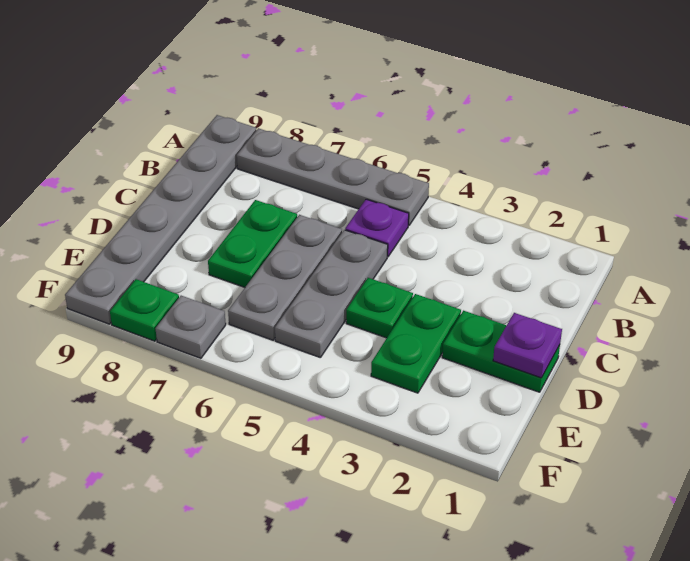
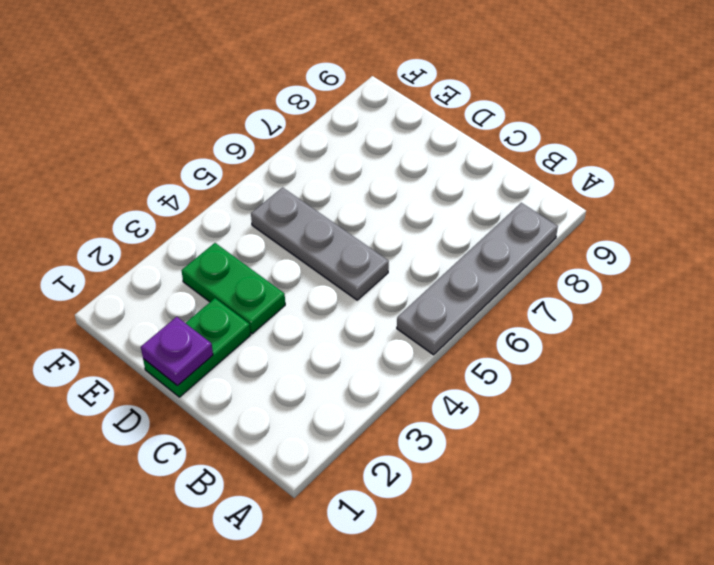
none -> grey plate A9:F9 level 1
none -> purple plate B5 level 1
none -> grey plate C6:E6 level 1

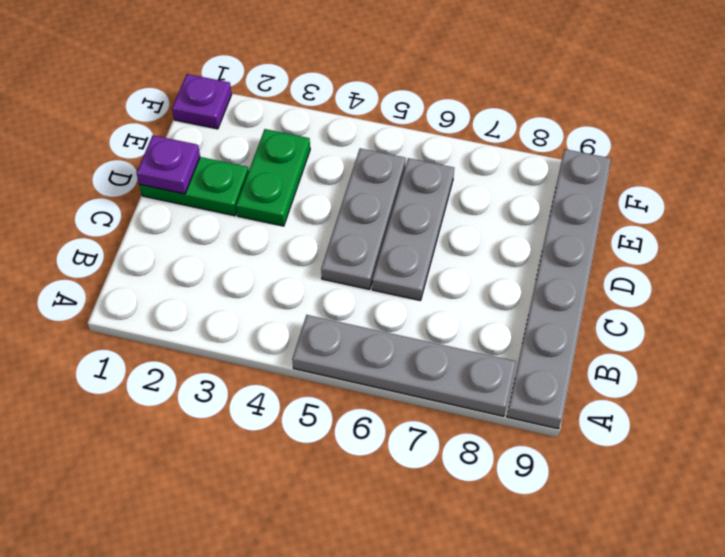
purple plate F1 level 1 -> purple plate B5 level 1
none -> green plate C7:D7 level 1
none -> green plate D4 level 1
none -> grey plate F7 level 1

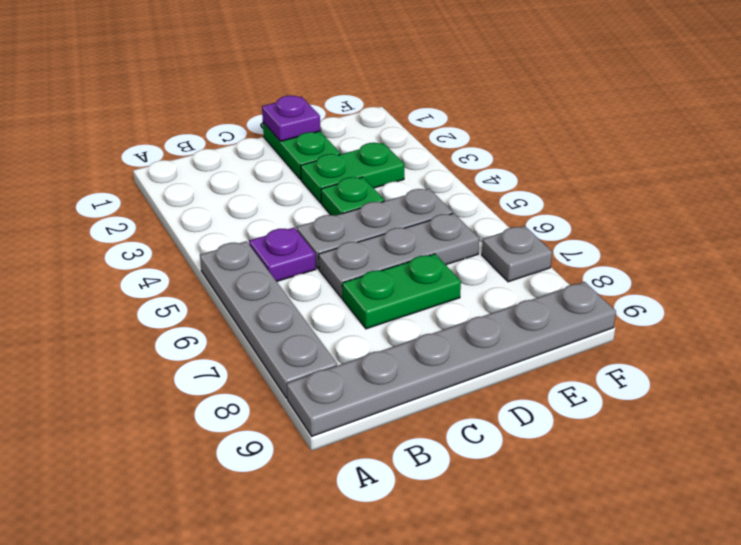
none -> green plate F8 level 1

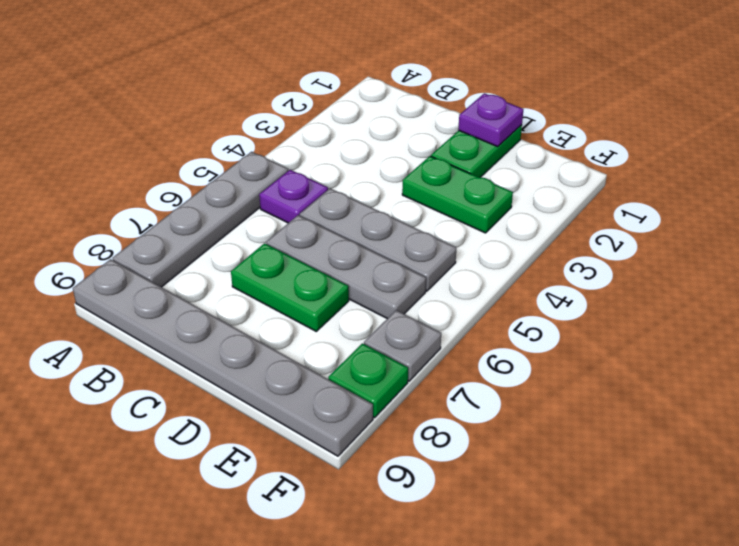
none -> green plate D4 level 1

